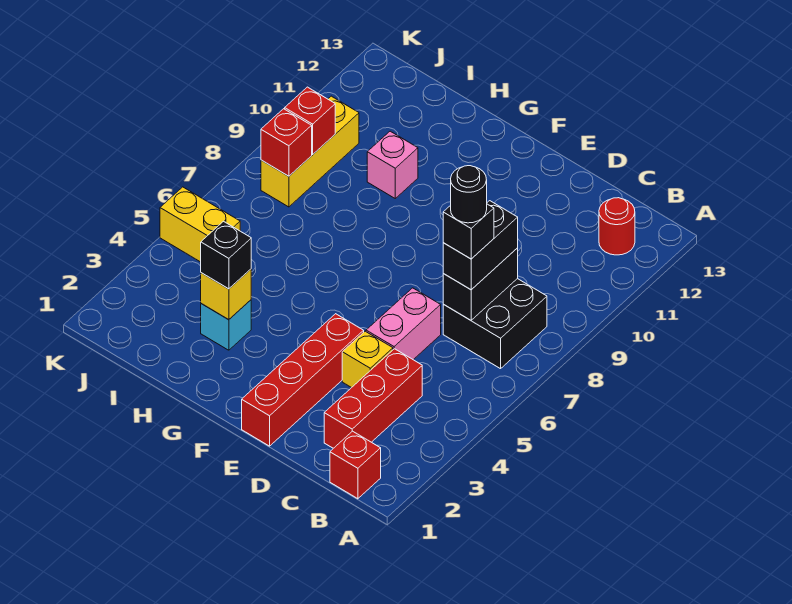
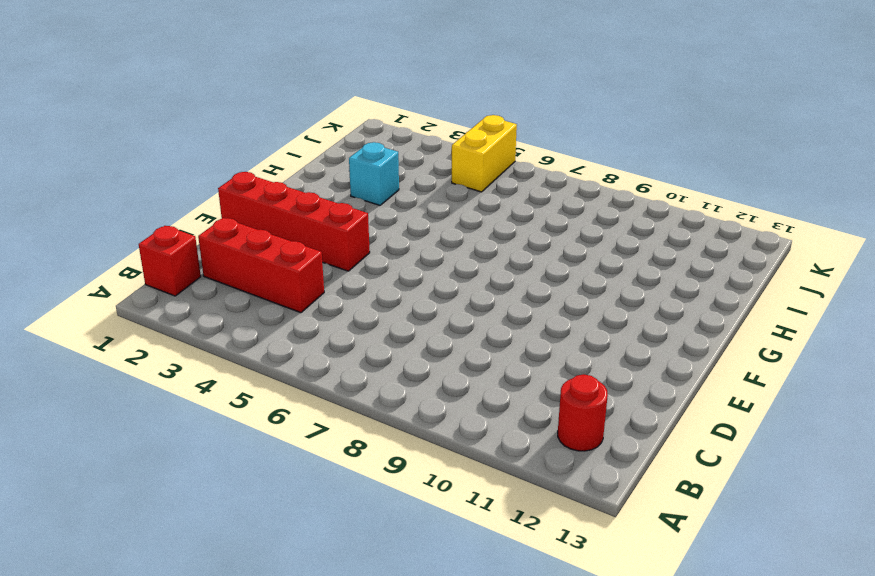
none -> black brick B7:C8 level 1
none -> yellow brick D4 level 1
none -> pink brick D5:D6 level 1

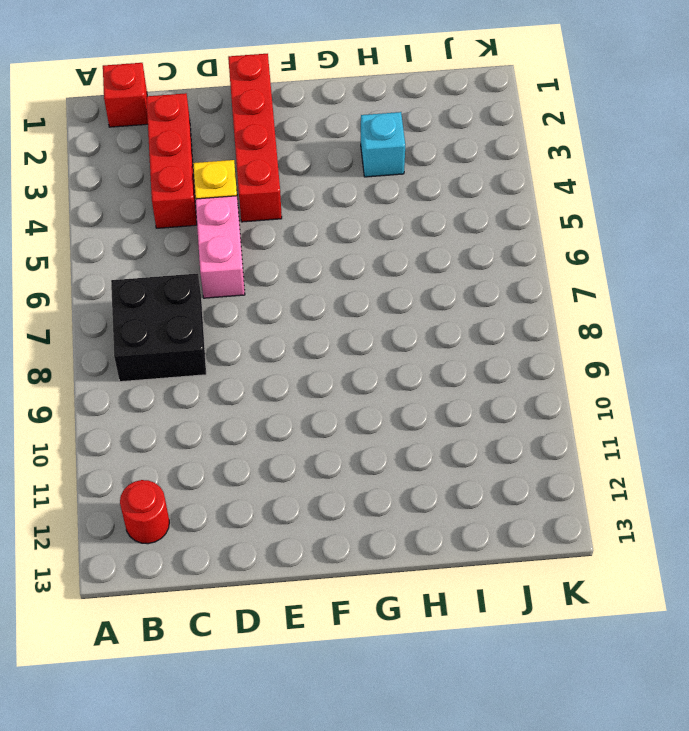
none -> pink brick H10 level 1
none -> yellow brick J5:K5 level 1
none -> yellow brick J8:J10 level 1

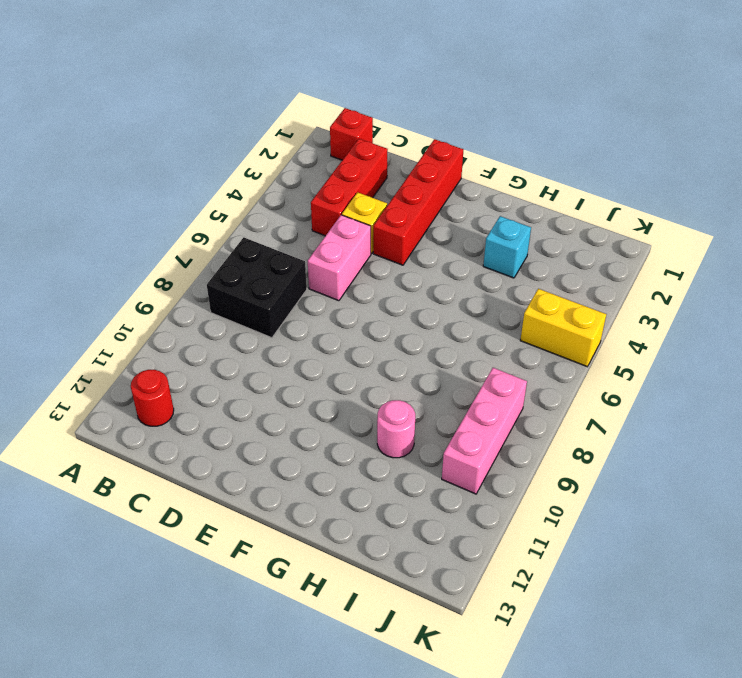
pink round brick H10 level 1 -> pink brick H10 level 1
pink brick J8:J10 level 1 -> yellow brick J8:J10 level 1
none -> black brick C7:C8 level 2
none -> yellow brick H3 level 2
none -> red brick J8 level 2

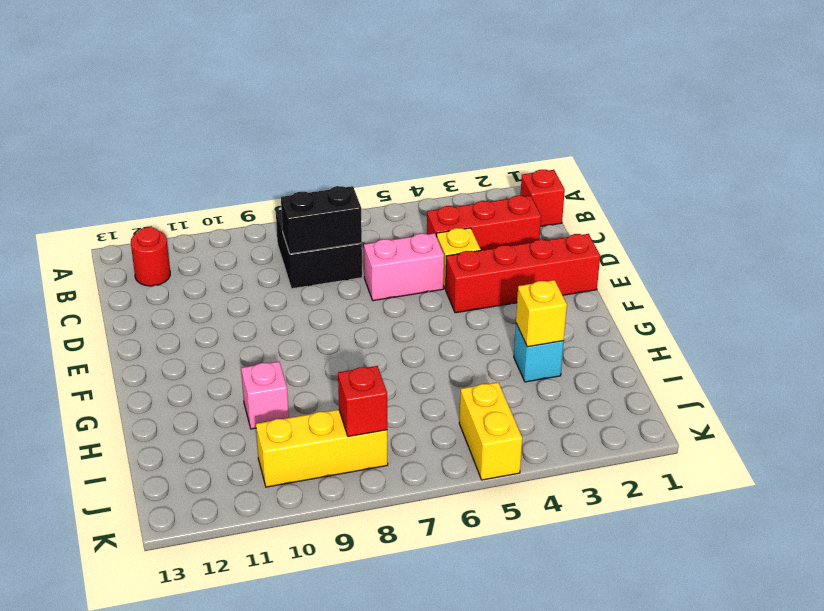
none -> red brick J9 level 2
none -> black brick C7:C8 level 3
none -> black brick H3 level 3

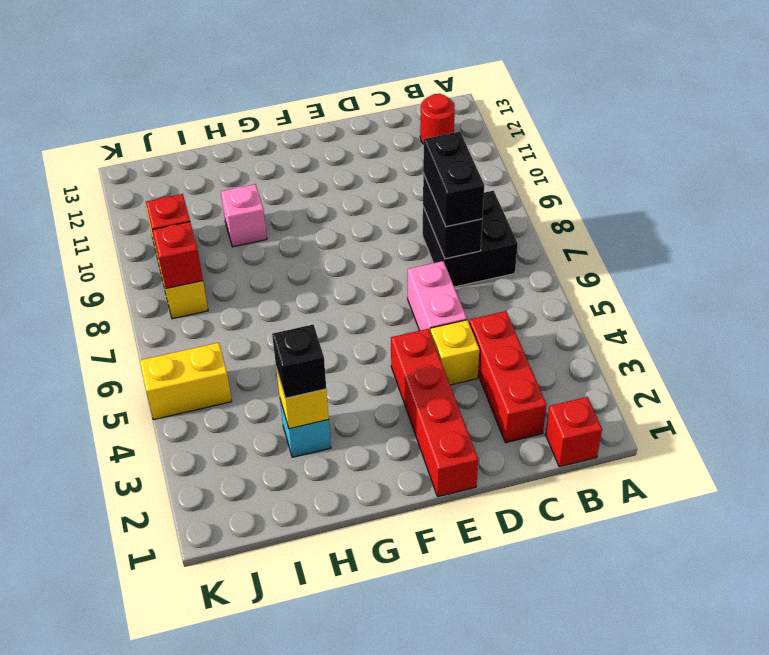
none -> black brick C7 level 4
none -> black round brick C7 level 5

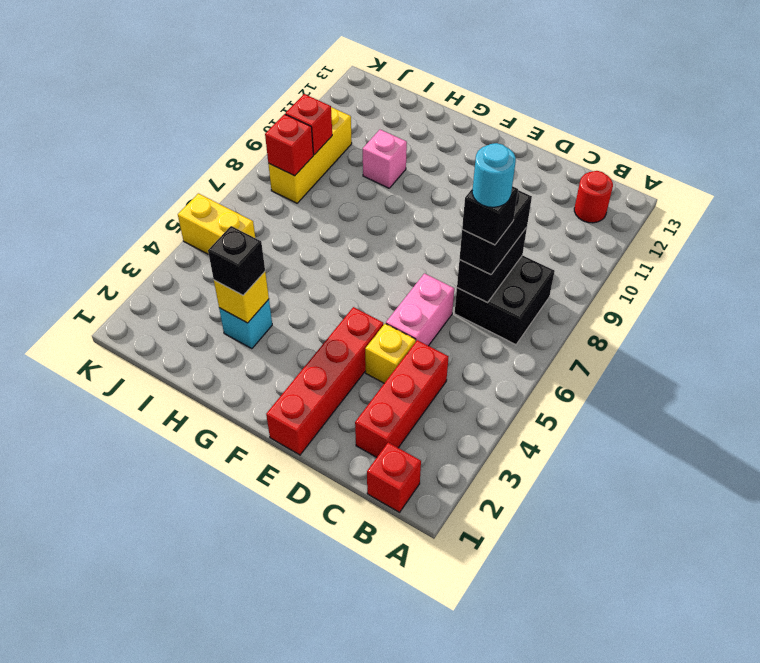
cyan round brick C7 level 5 -> black round brick C7 level 5

